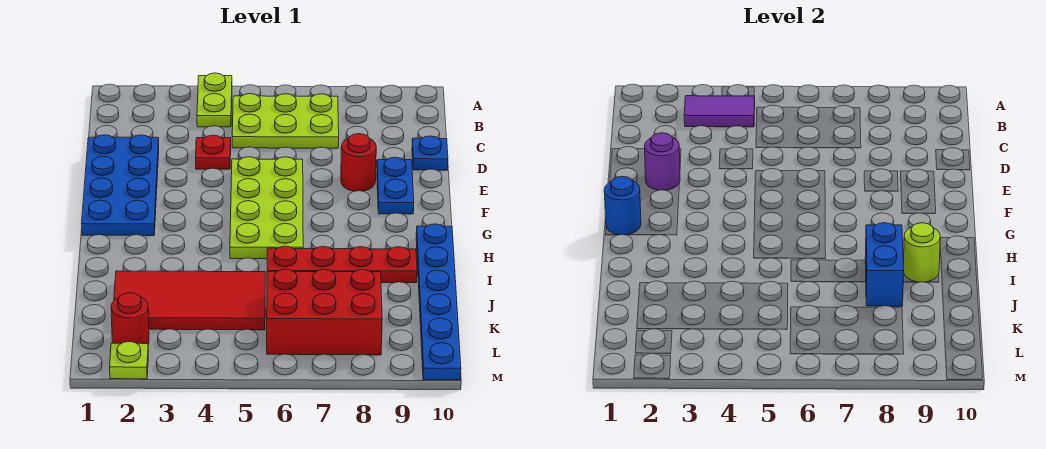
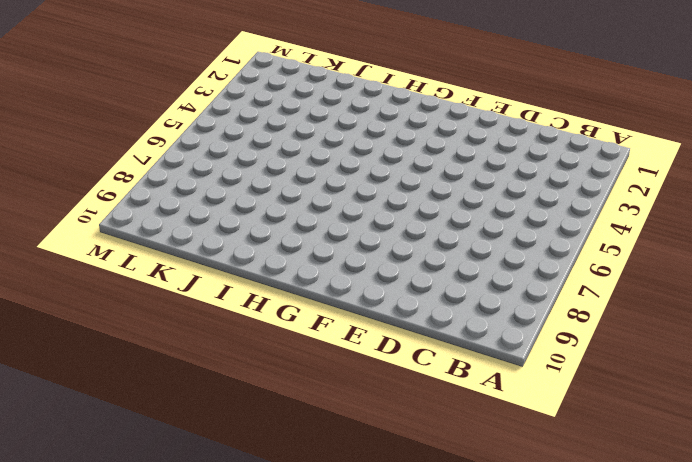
none -> lime plate A4:B4 level 1
none -> lime plate B5:C7 level 1
none -> blue plate D1:G2 level 1

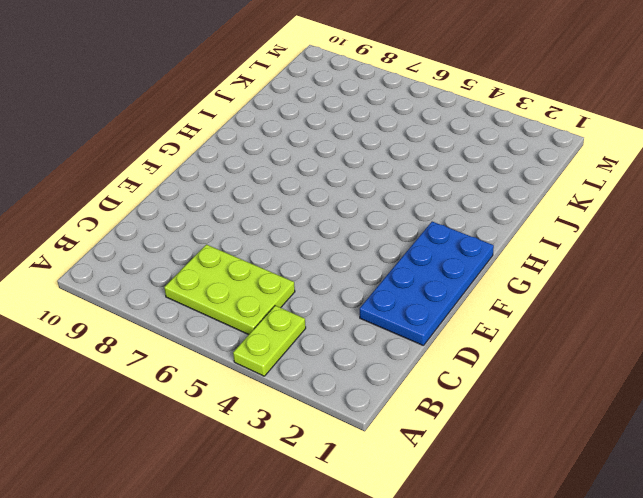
none -> red plate D4 level 1
none -> blue plate D10 level 1
none -> lime plate E5:H6 level 1

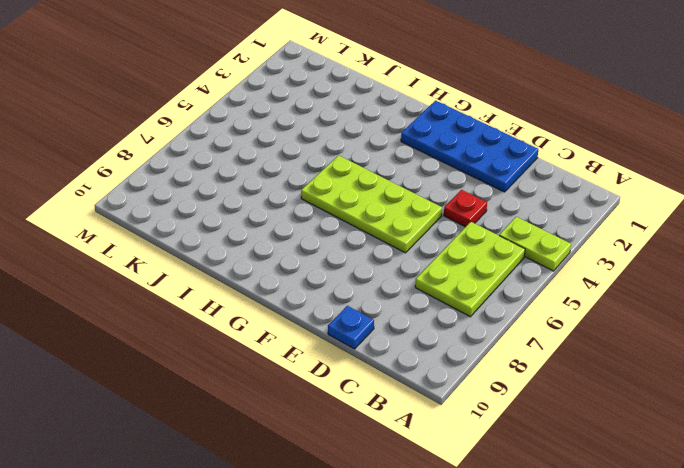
none -> red round brick E8 level 1
none -> blue plate E9:F9 level 1
none -> blue plate H10:M10 level 1

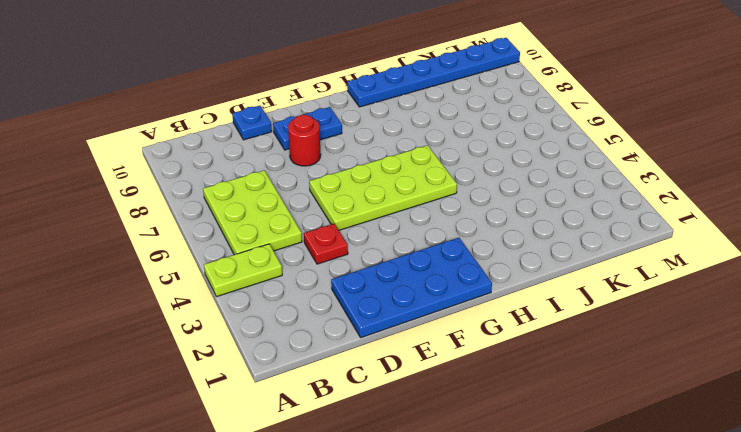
none -> red plate I6:I9 level 1
none -> red tile J2:K5 level 1
none -> red brick K6:L8 level 1

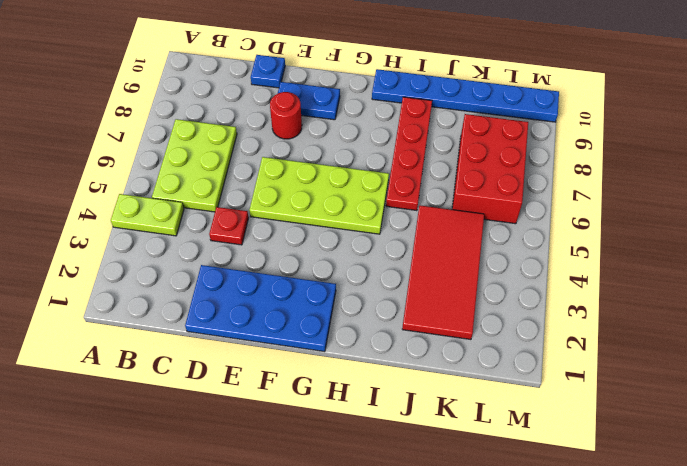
none -> red round brick L2 level 1
none -> lime plate M2 level 1
none -> purple tile B3:B4 level 2

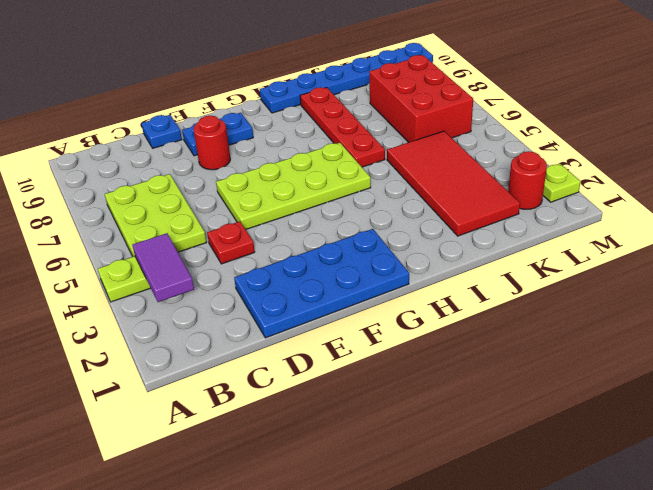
none -> purple round brick E2 level 2
none -> blue round brick G1 level 2
none -> blue brick I8:J8 level 2

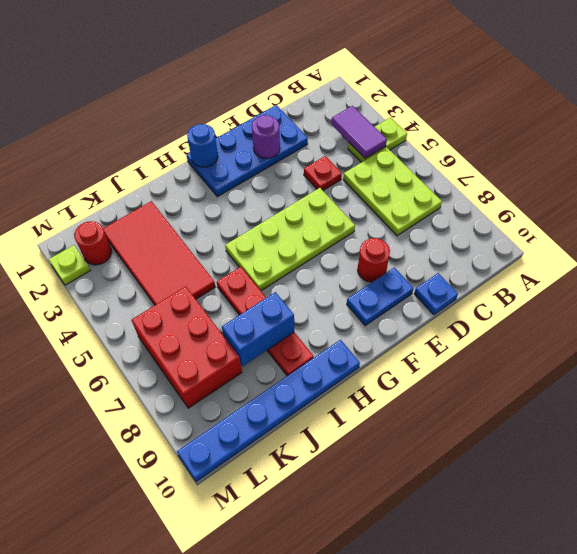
none -> lime round brick I9 level 2

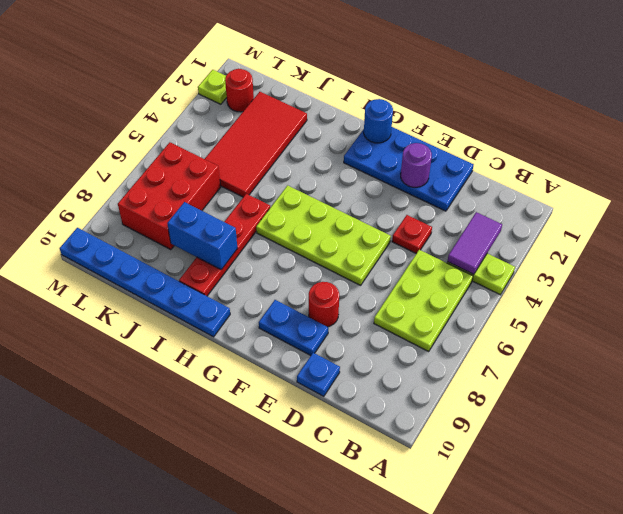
none -> lime round brick I9 level 2

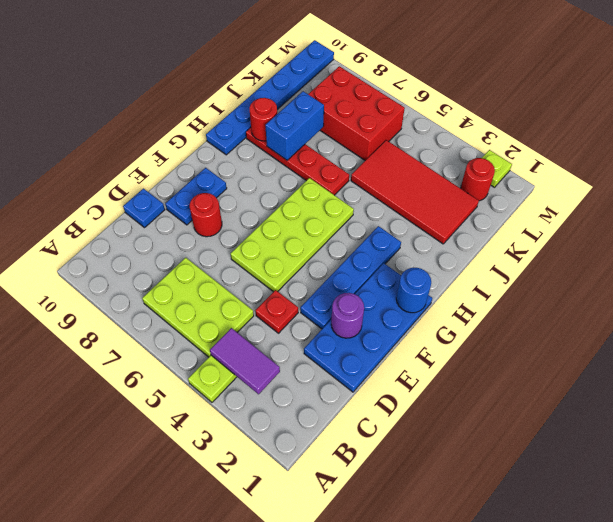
blue plate E3:H3 level 1 -> none
red round brick I9 level 2 -> lime round brick I9 level 2

